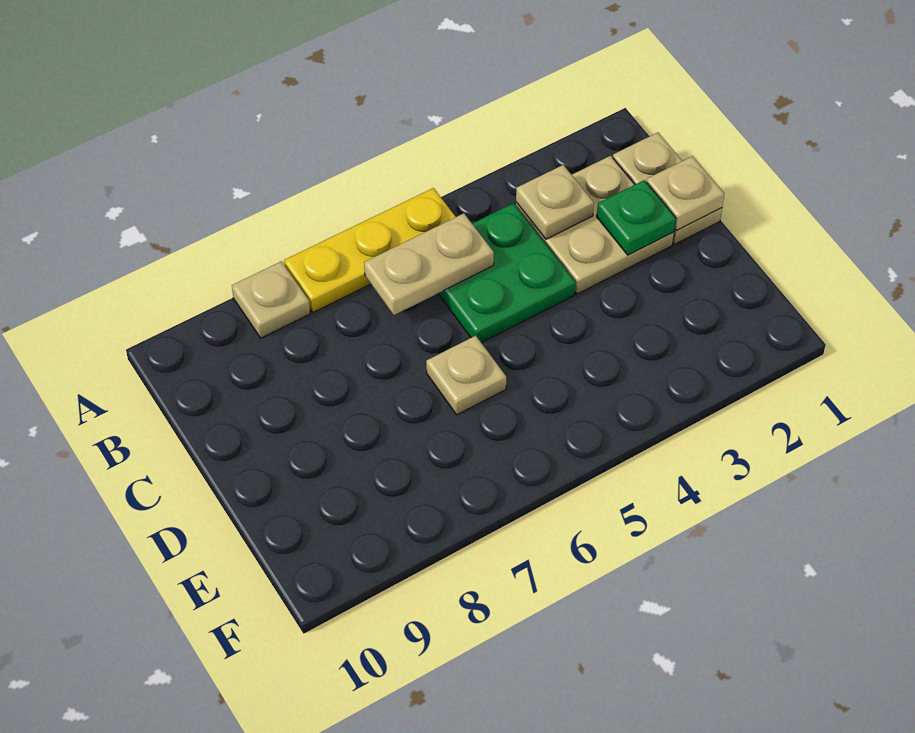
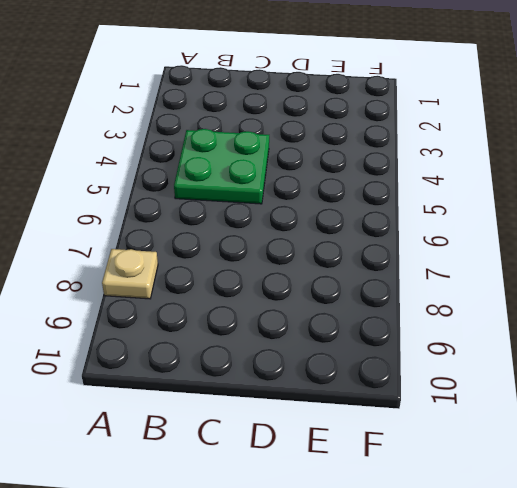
none -> yellow plate A5:A7 level 1
none -> tan plate B1:C1 level 1

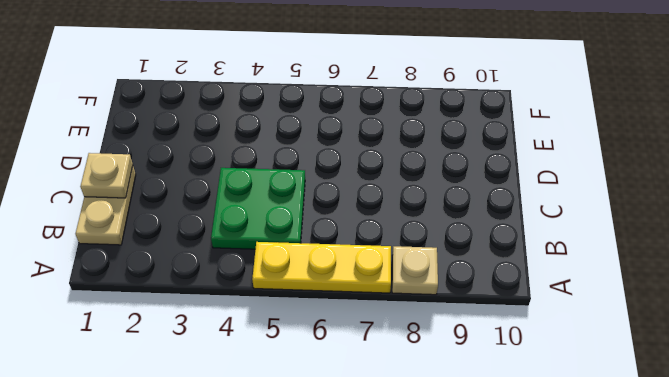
none -> tan plate B2:C3 level 1
none -> tan plate D6 level 1

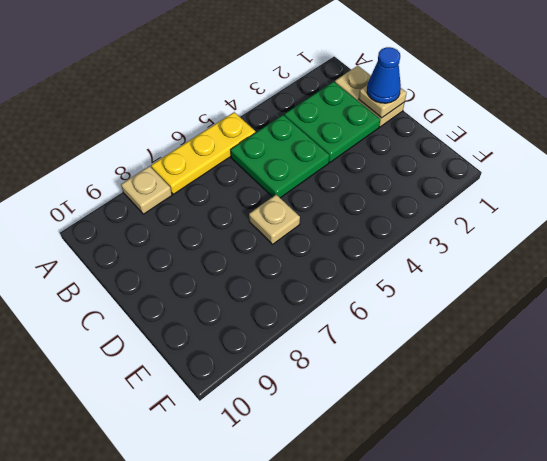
green plate B2:C3 level 1 -> tan plate B2:C3 level 1
blue cone C1 level 3 -> none
none -> tan plate B3 level 2
none -> tan plate B5:B6 level 2

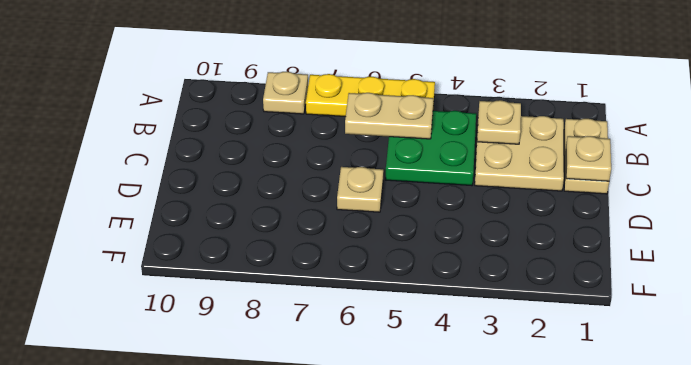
none -> green plate C2 level 2

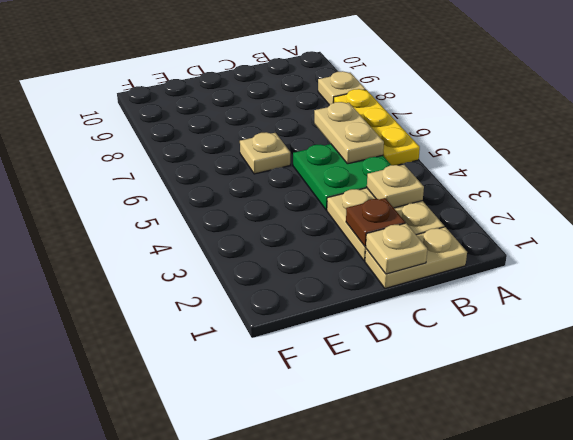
brown plate C2 level 2 -> green plate C2 level 2

